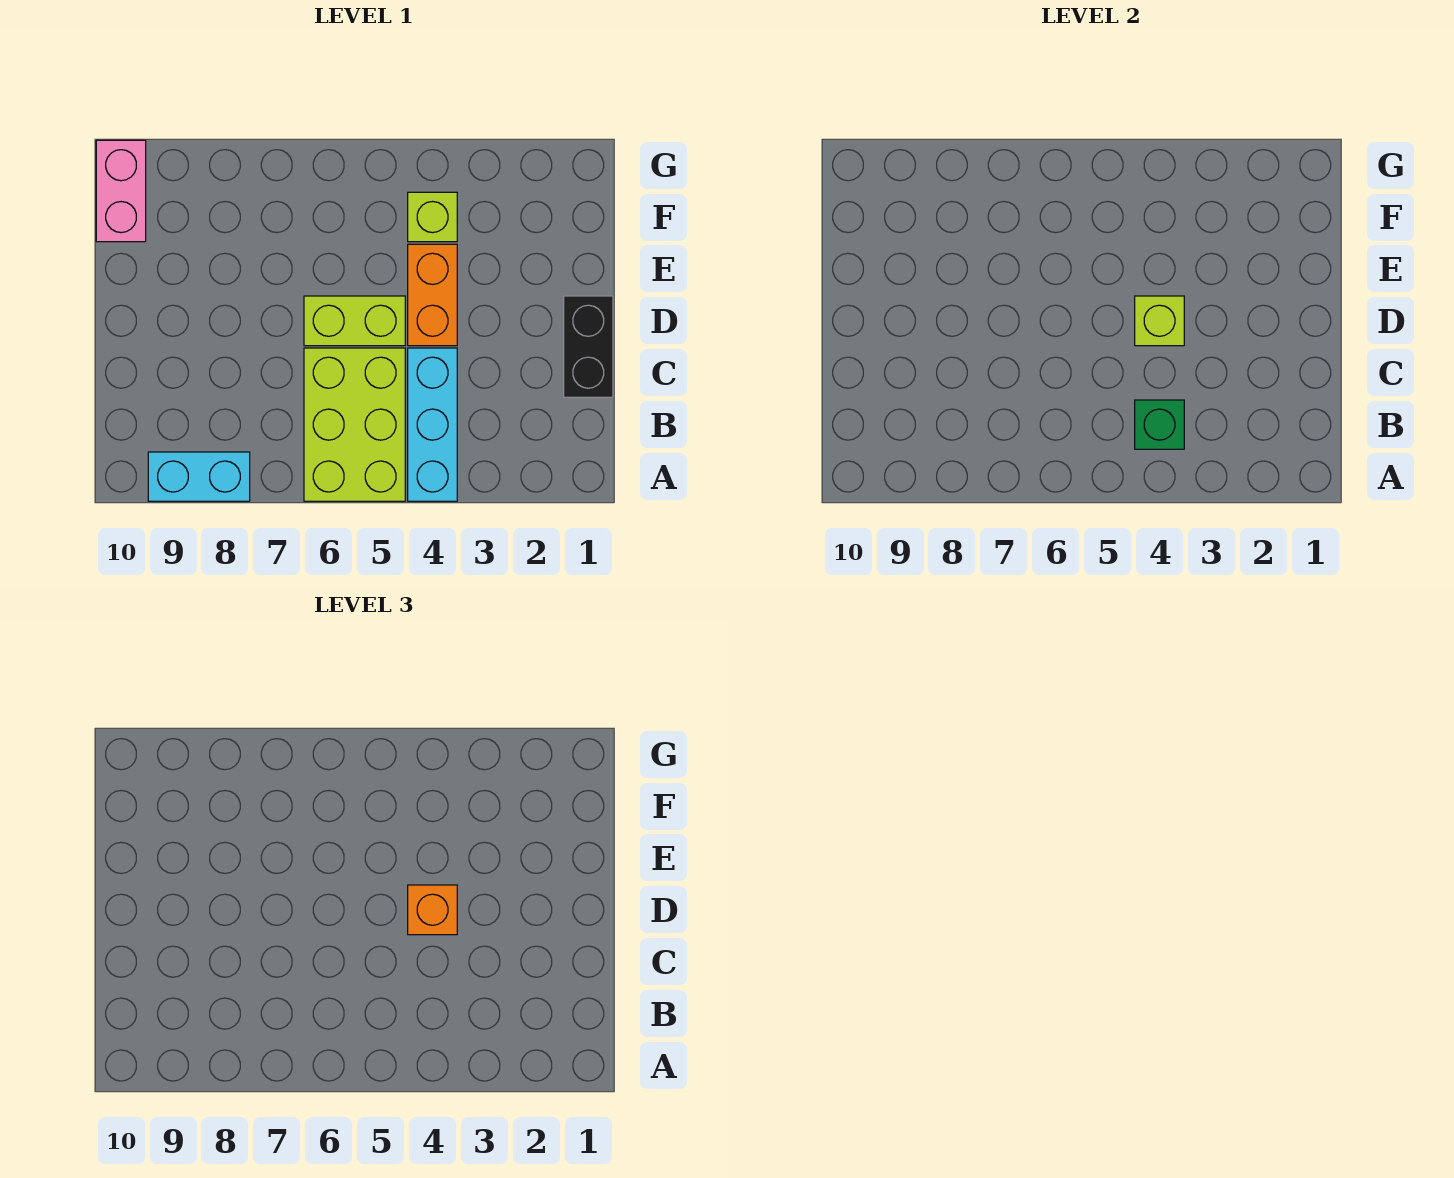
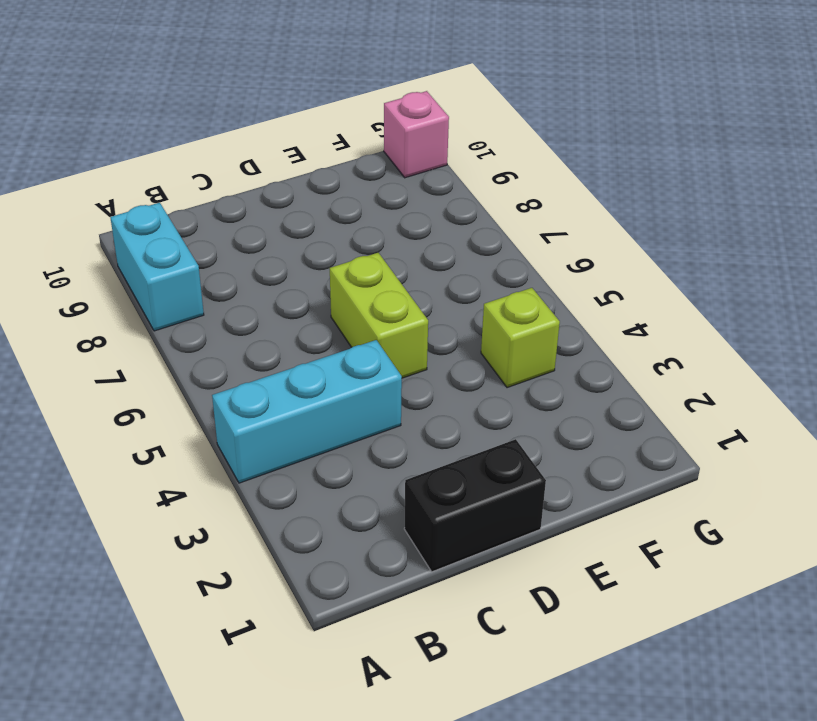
pink brick G10 level 1 -> pink brick F10:G10 level 1
none -> lime brick A5:C6 level 1
none -> orange brick D4:E4 level 1

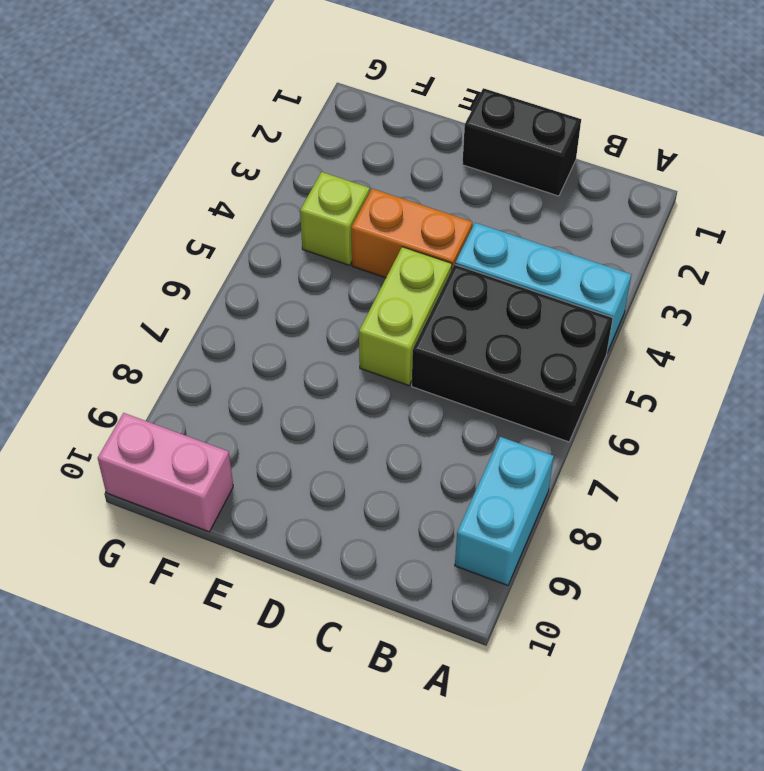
black brick A5:C6 level 1 -> lime brick A5:C6 level 1
none -> green brick B4 level 2
none -> lime brick D4 level 2

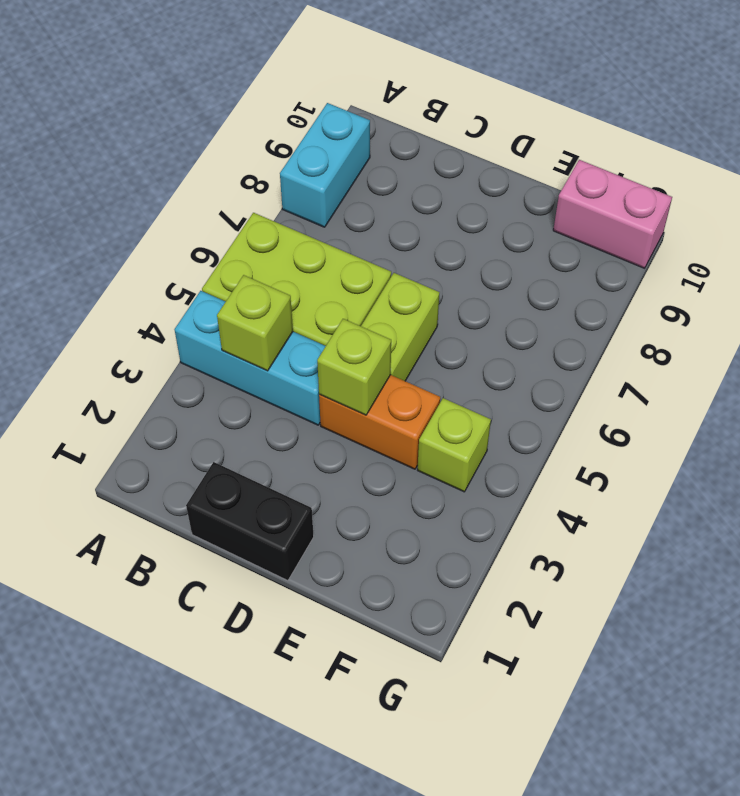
lime brick B4 level 2 -> green brick B4 level 2
none -> orange brick D4 level 3

